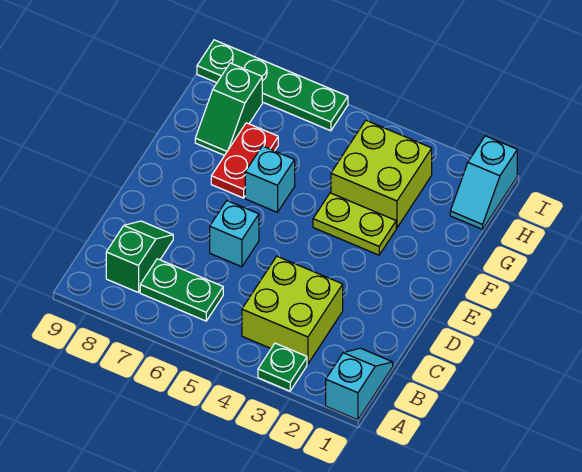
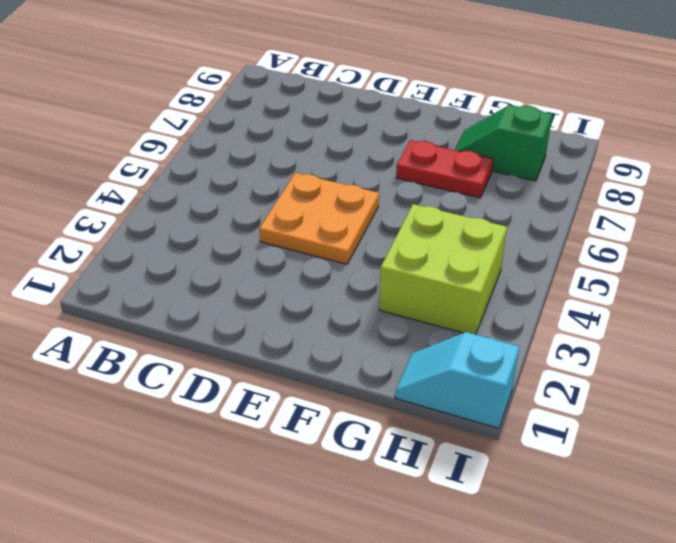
orange plate D4:E5 level 1 -> none
none -> cyan slope A1:B1 level 1 top A
none -> green plate A3 level 1
none -> lime brick B3:C4 level 1

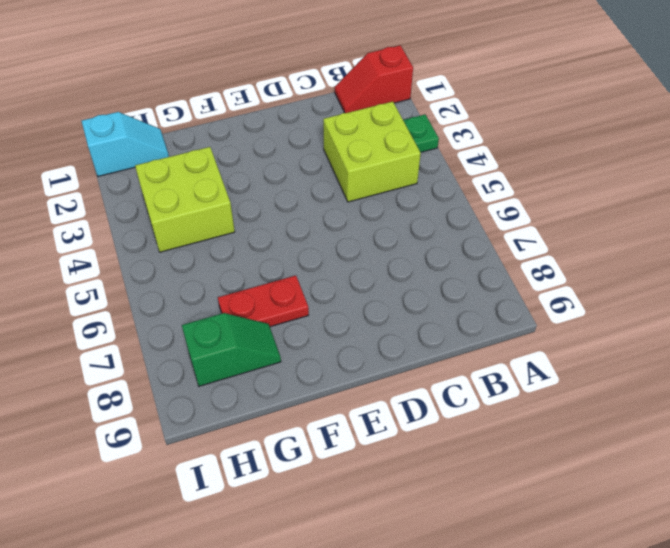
red slope A1:B1 level 1 top A -> cyan slope A1:B1 level 1 top A
none -> green plate B6:B7 level 1
none -> green slope B8:C8 level 1 top B
none -> cyan brick D6 level 1

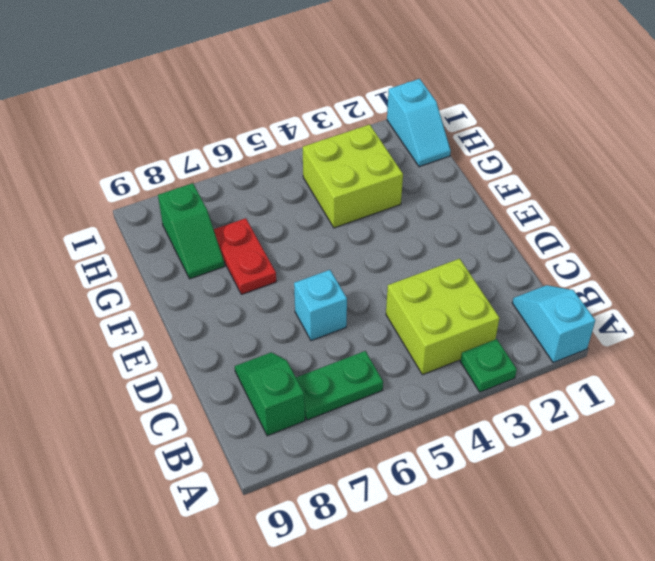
none -> lime plate F3:F4 level 1
none -> cyan brick F6 level 1
none -> green plate I6:I9 level 1

